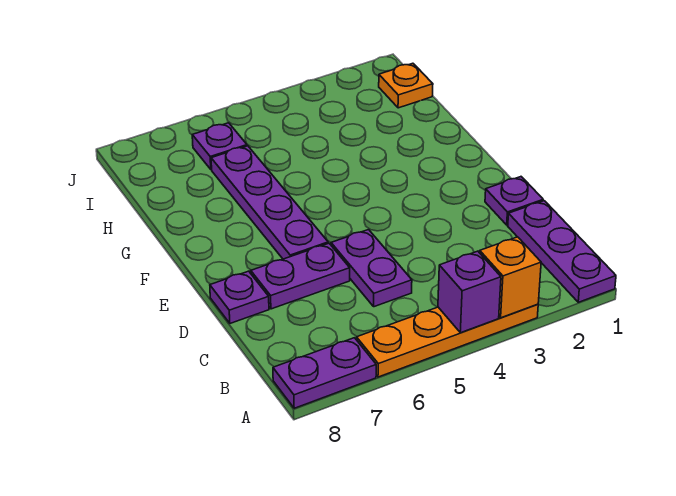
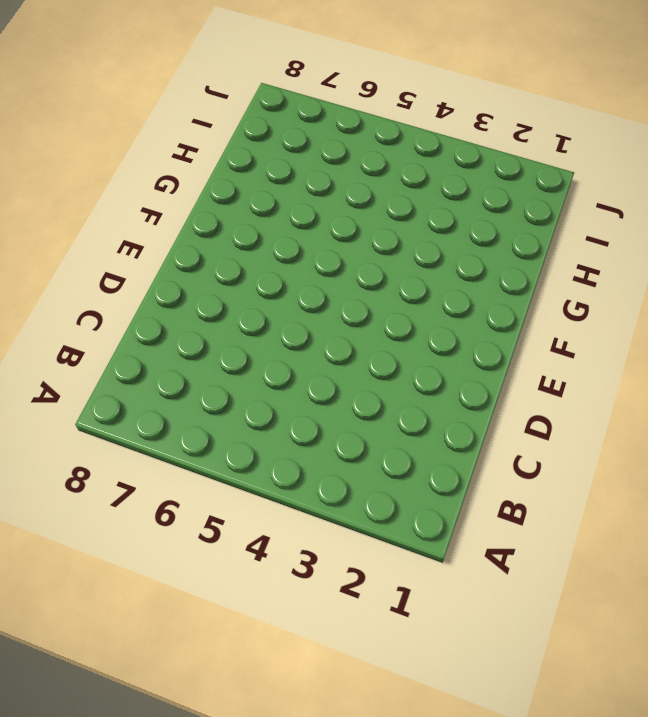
none -> purple plate A1:C1 level 1
none -> orange plate A3:A6 level 1
none -> purple plate A7:A8 level 1

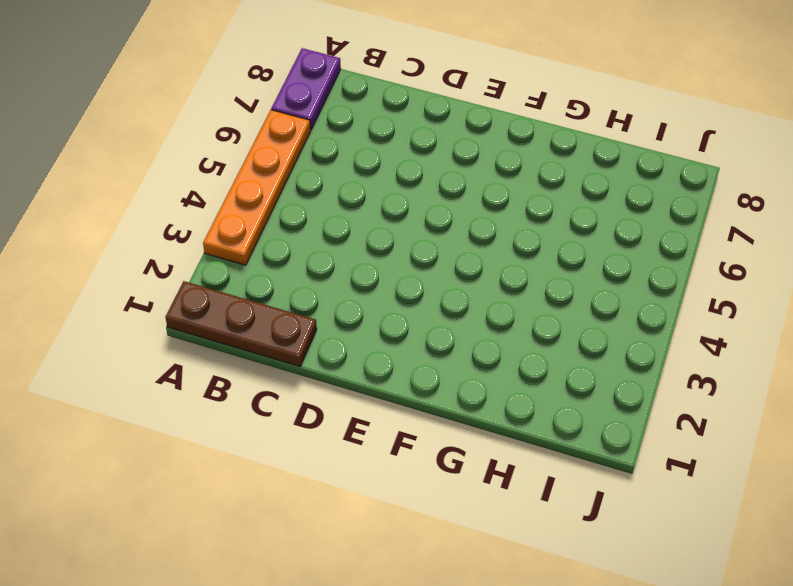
brown plate A1:C1 level 1 -> purple plate A1:C1 level 1
none -> purple plate C5:D5 level 1
none -> purple plate D1 level 1
none -> purple plate D6:D7 level 1

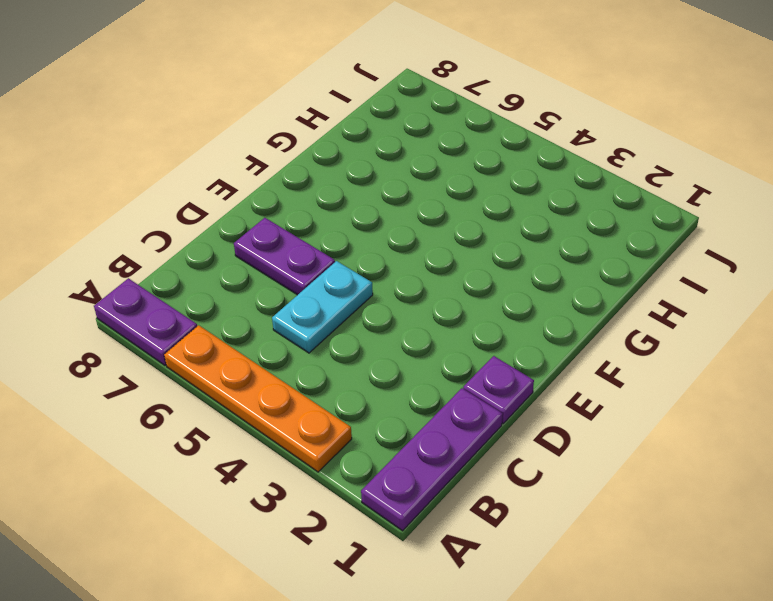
cyan plate C5:D5 level 1 -> purple plate C5:D5 level 1
none -> purple plate D8 level 1
none -> purple plate E6:H6 level 1
none -> orange plate I1 level 1

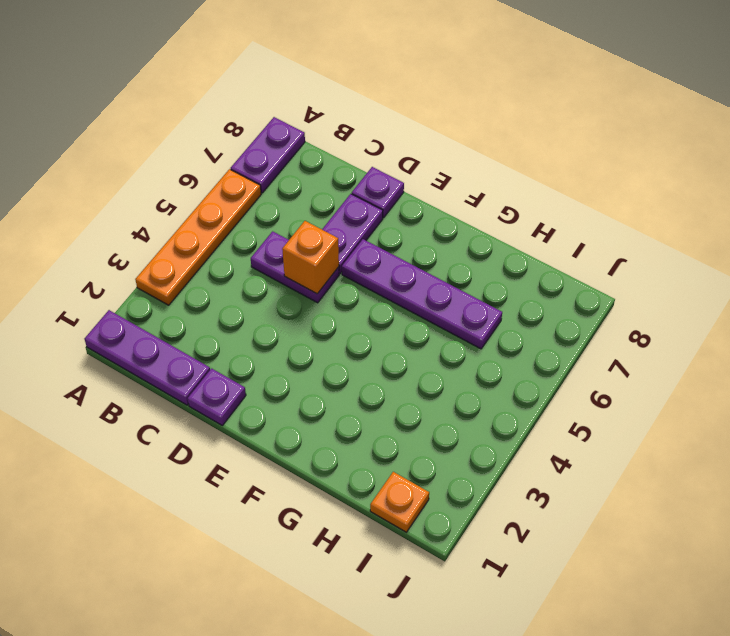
orange brick D5 level 2 -> orange brick A3 level 2
none -> purple plate I6 level 1
none -> purple brick A4 level 2

